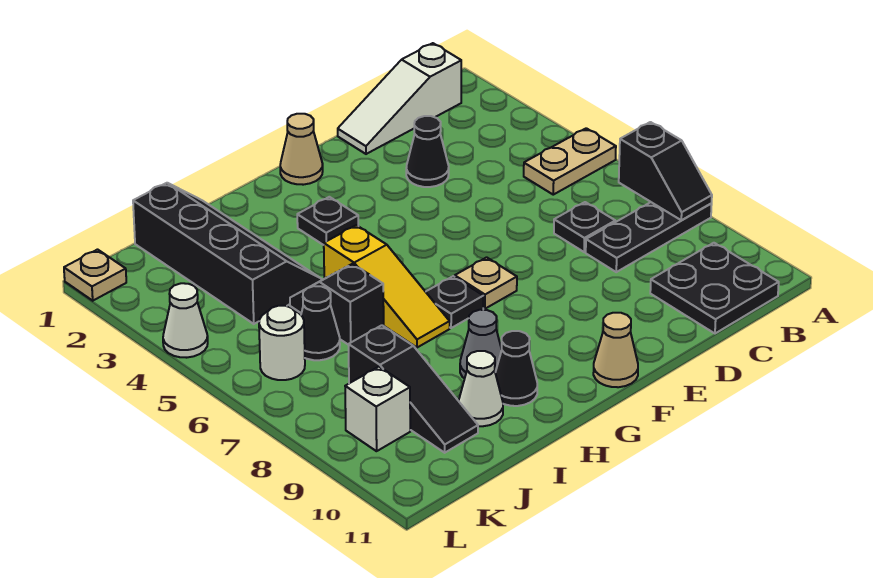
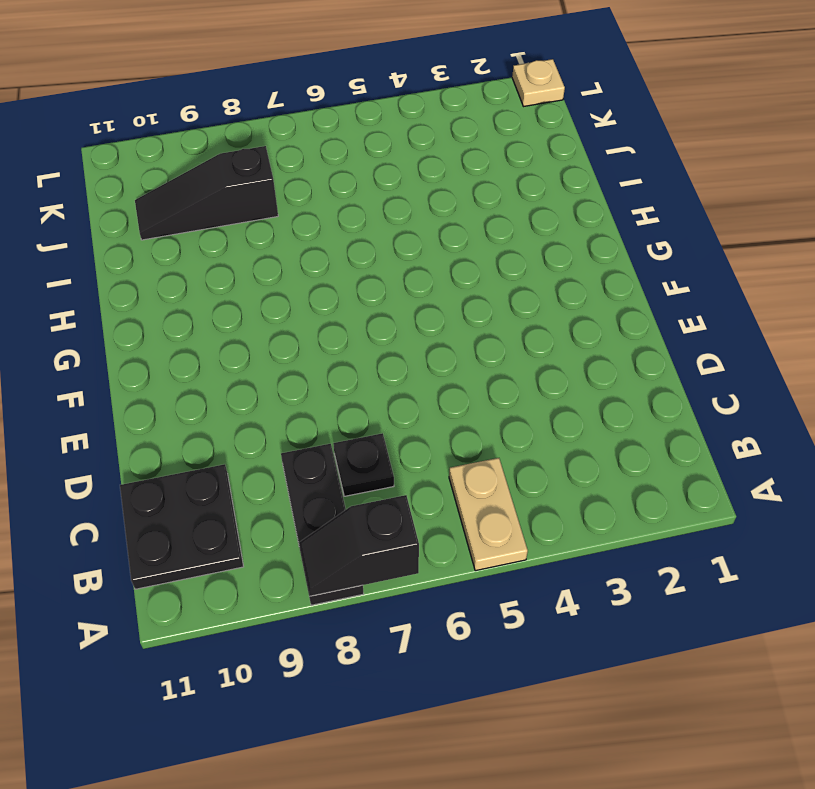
none -> white slope B1:D1 level 1 top B
none -> black cone D3 level 1
none -> tan cone F1 level 1

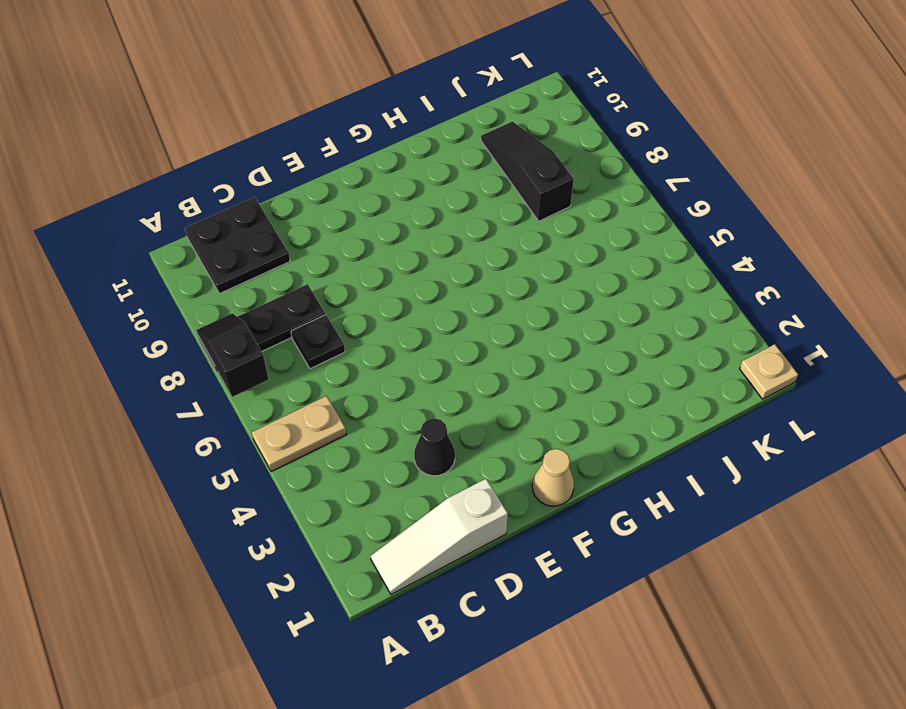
white slope B1:D1 level 1 top D -> white slope B1:D1 level 1 top B
none -> tan plate F7 level 1
none -> tan cone F11 level 1
none -> black plate G3 level 1

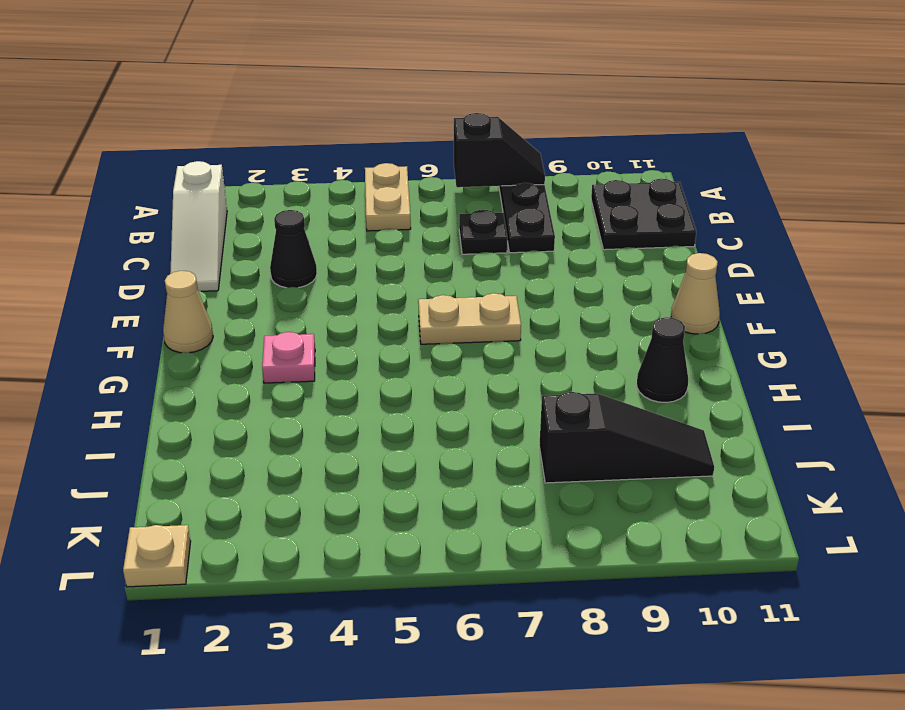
tan plate F6:F7 level 1 -> tan plate F7 level 1
pink plate G3 level 1 -> black plate G3 level 1
none -> black plate G7 level 1
none -> yellow slope H5:H7 level 1 top 5
none -> grey cone H9 level 1

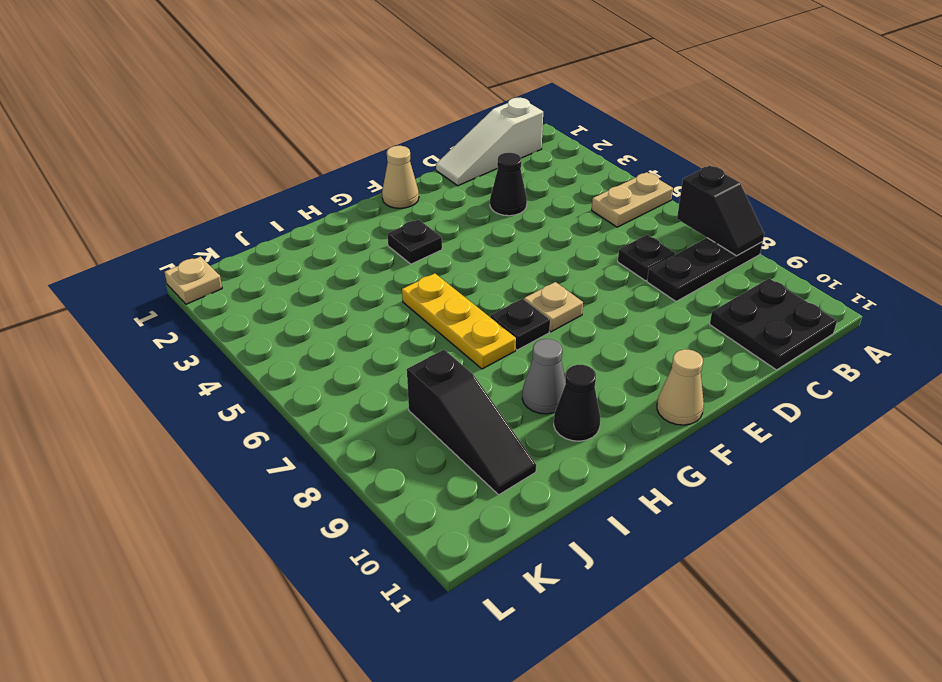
yellow plate H5:H7 level 1 -> yellow slope H5:H7 level 1 top 5
none -> black slope I1:J4 level 1 top J
none -> black slope I5:I6 level 1 top 6
none -> white cone I10 level 1

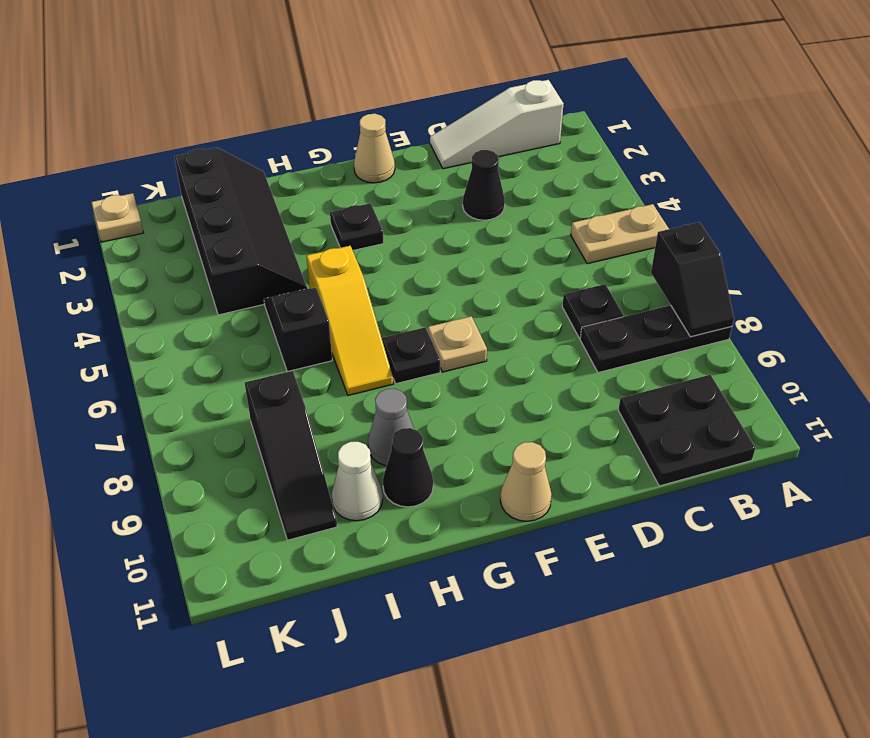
none -> black cone J6 level 1
none -> white round brick K6 level 1
none -> white brick K9 level 1

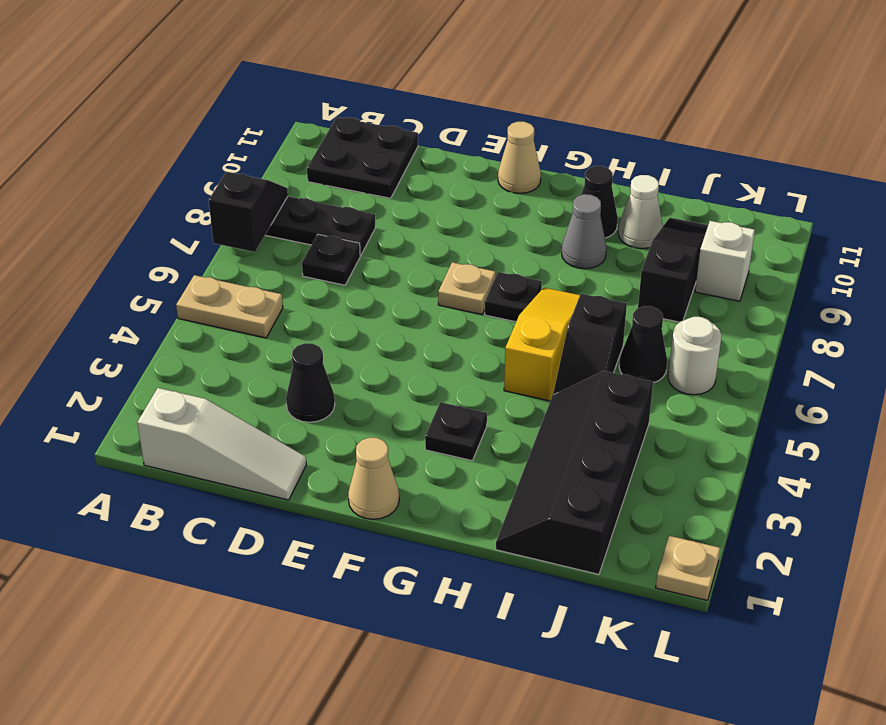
none -> white cone L4 level 1

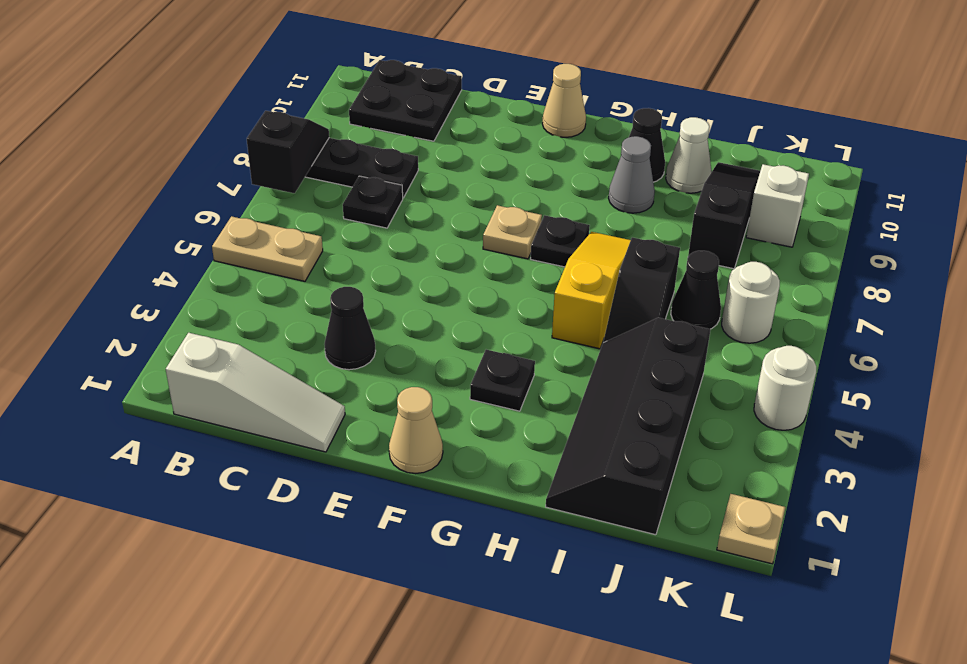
white round brick L4 level 1 -> white cone L4 level 1

